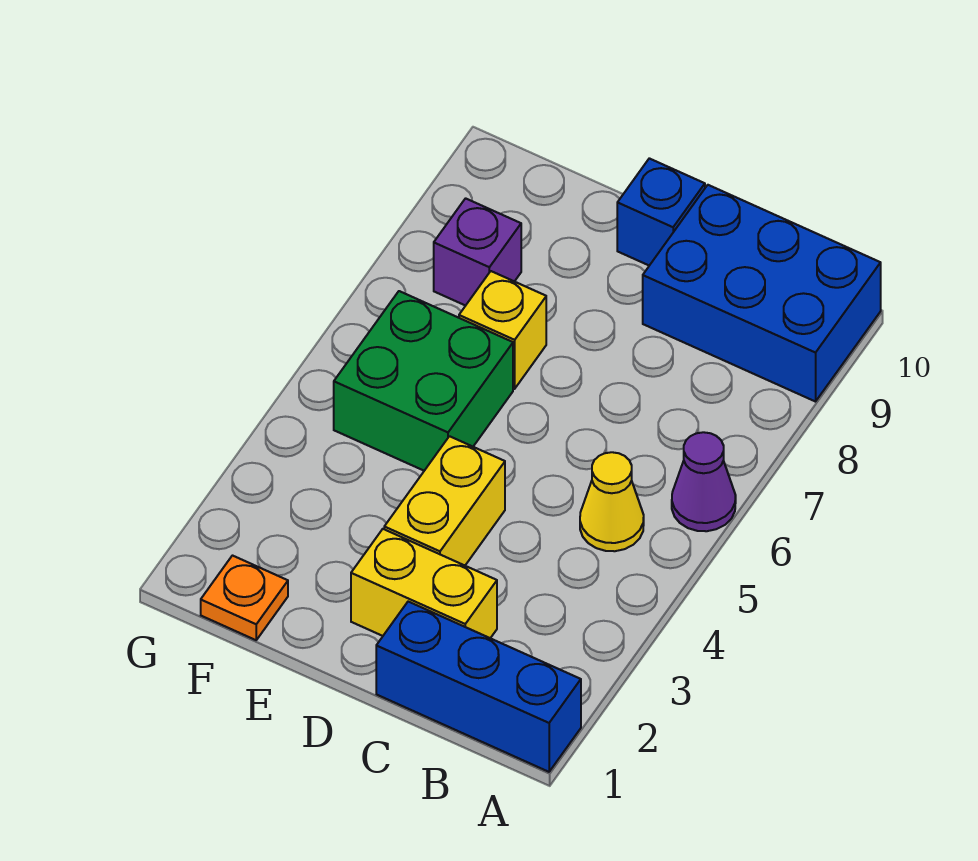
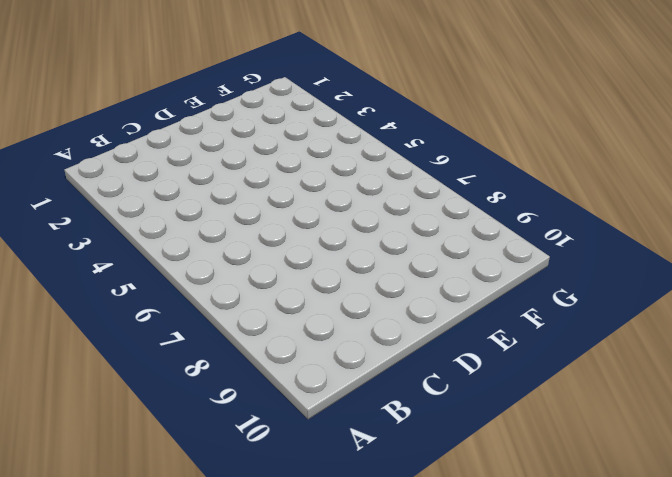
none -> blue brick A1:C1 level 1
none -> purple cone A6 level 1

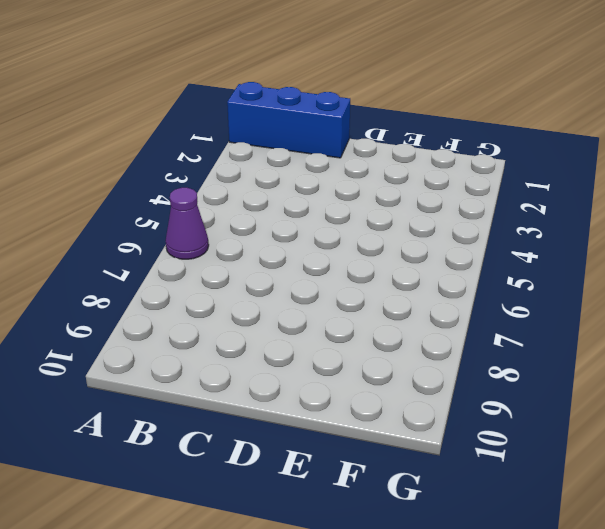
none -> blue brick A9:C10 level 1
none -> yellow cone B5 level 1

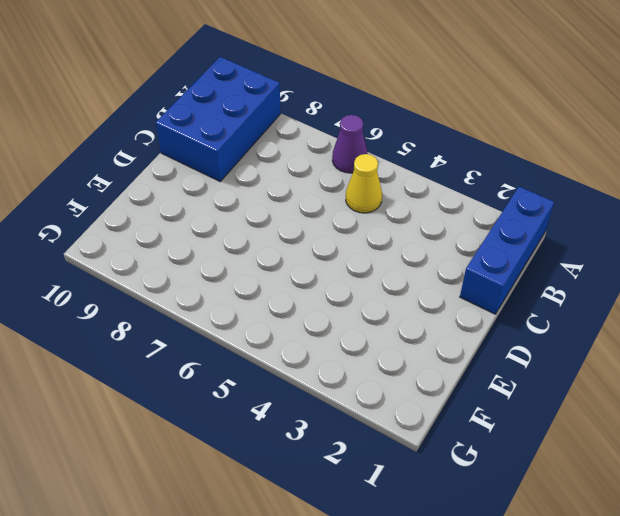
none -> yellow brick C2:D2 level 1
none -> yellow brick D3:D4 level 1

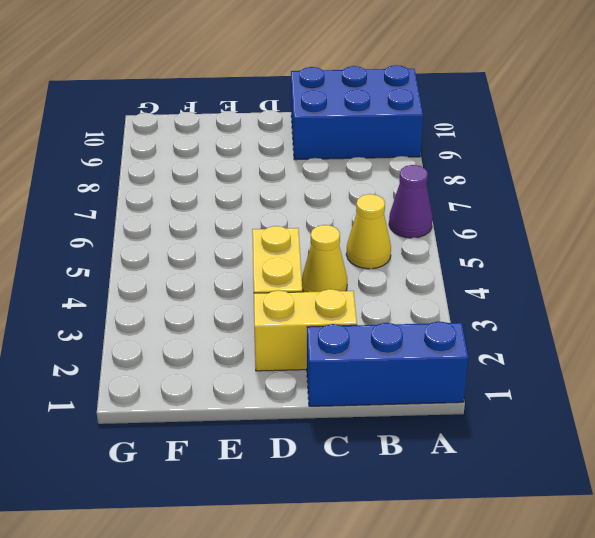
yellow cone C4 level 1 -> none
none -> blue brick D10 level 1
none -> green brick E5:F6 level 1

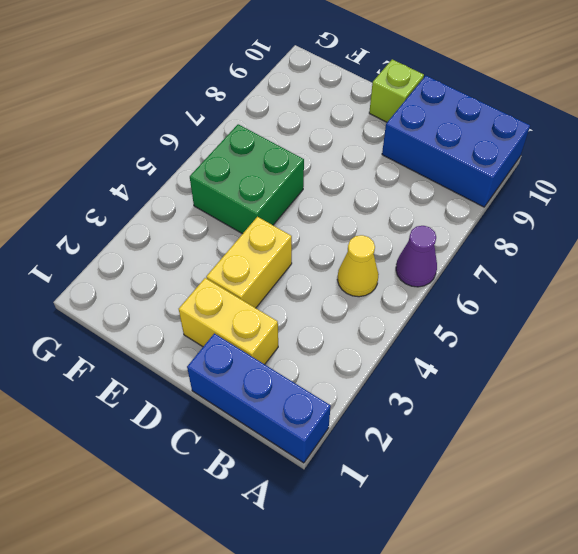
lime brick D10 level 1 -> blue brick D10 level 1
none -> yellow brick E7 level 1
none -> orange plate F1 level 1

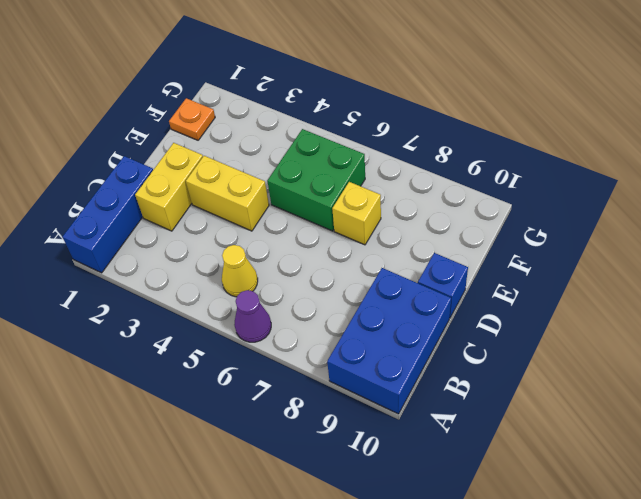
none -> purple brick F8 level 1

